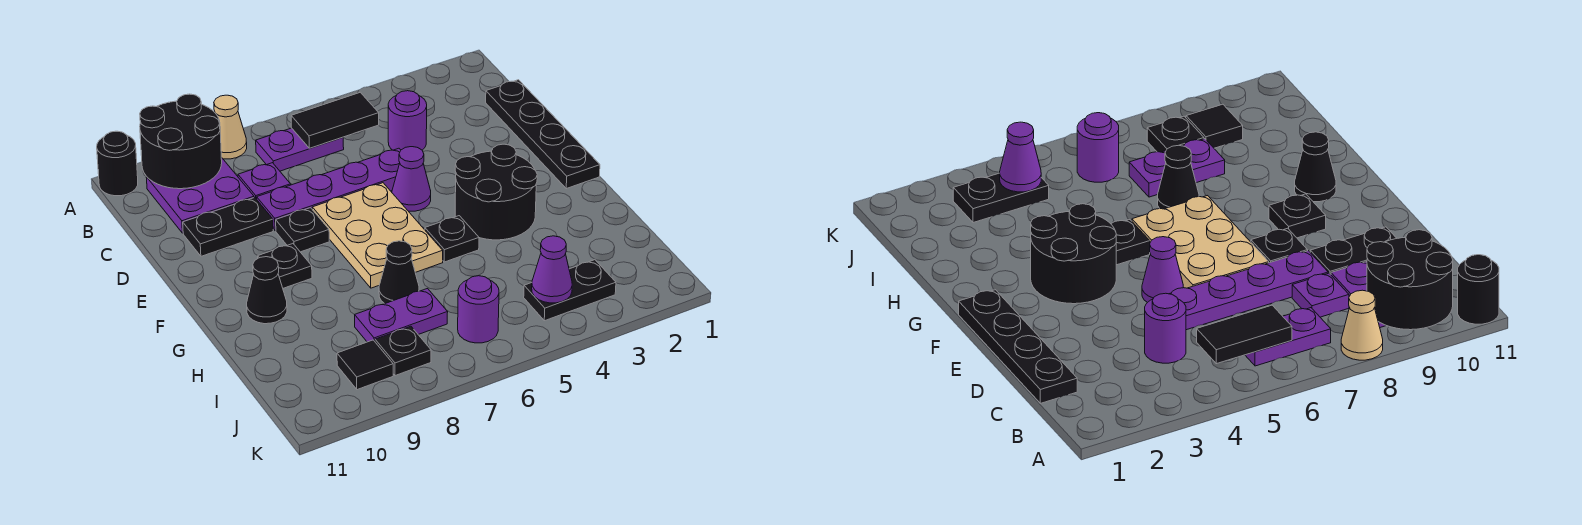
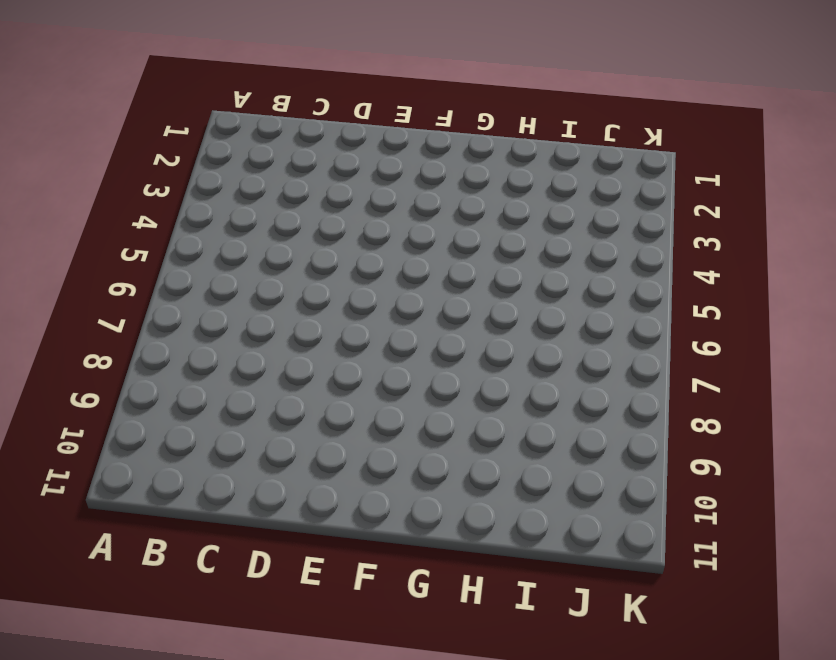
none -> tan cone A8 level 1
none -> black round brick A11 level 1
none -> purple plate B6:B7 level 1

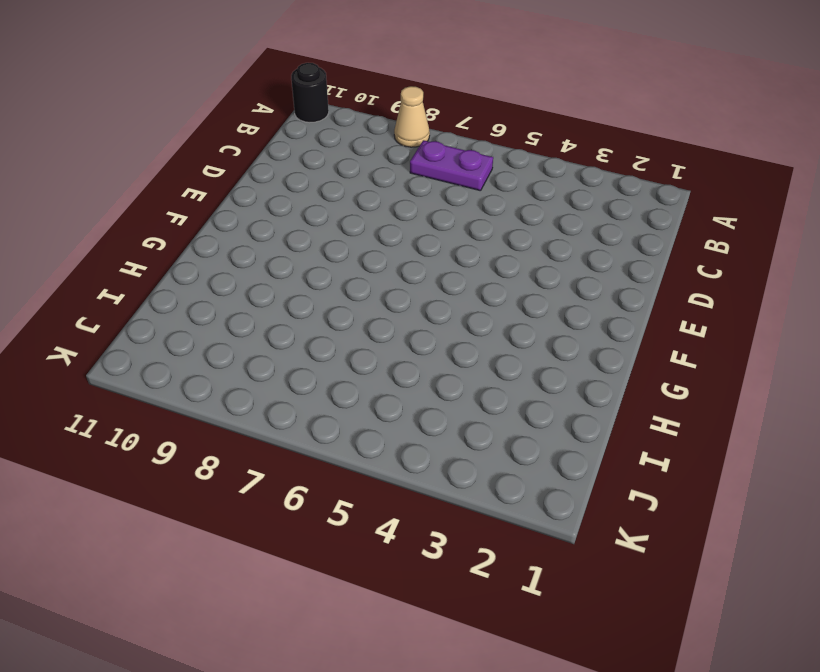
none -> purple plate B9:C10 level 1
none -> black plate C1:F1 level 1
none -> purple round brick C4 level 1

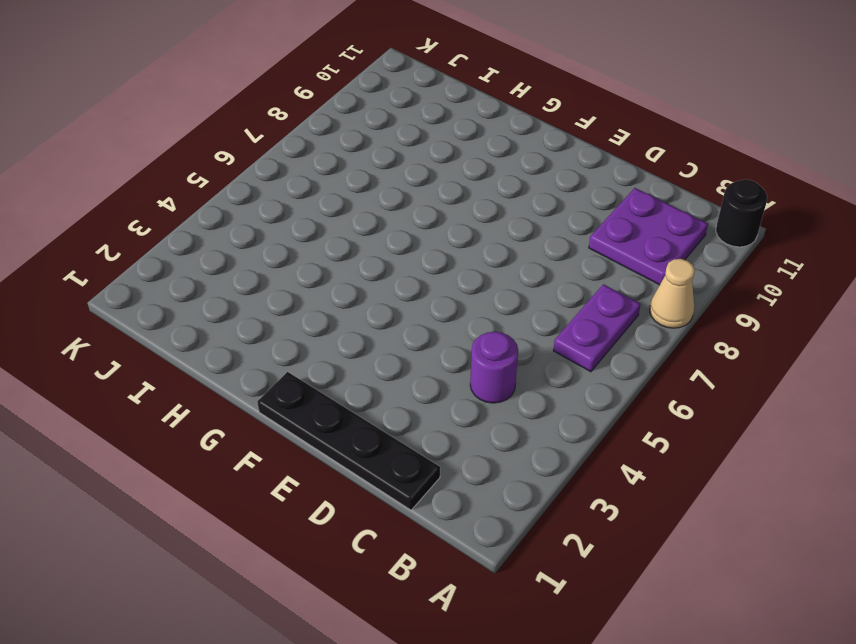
none -> purple plate C8 level 1
none -> purple plate D5:D8 level 1
none -> black plate D9:D10 level 1

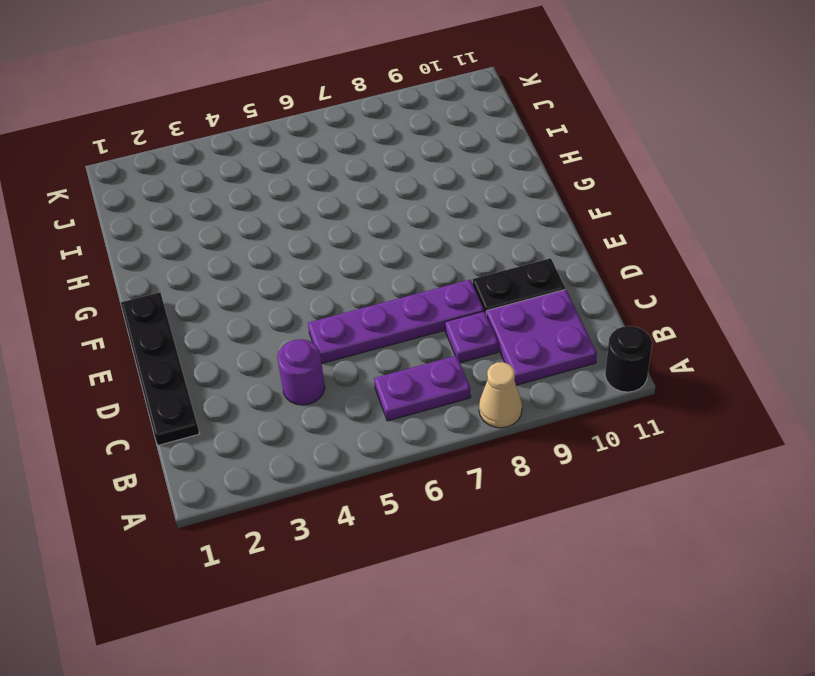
none -> purple cone E5 level 1
none -> tan plate E6:G7 level 1
none -> black plate E8 level 1

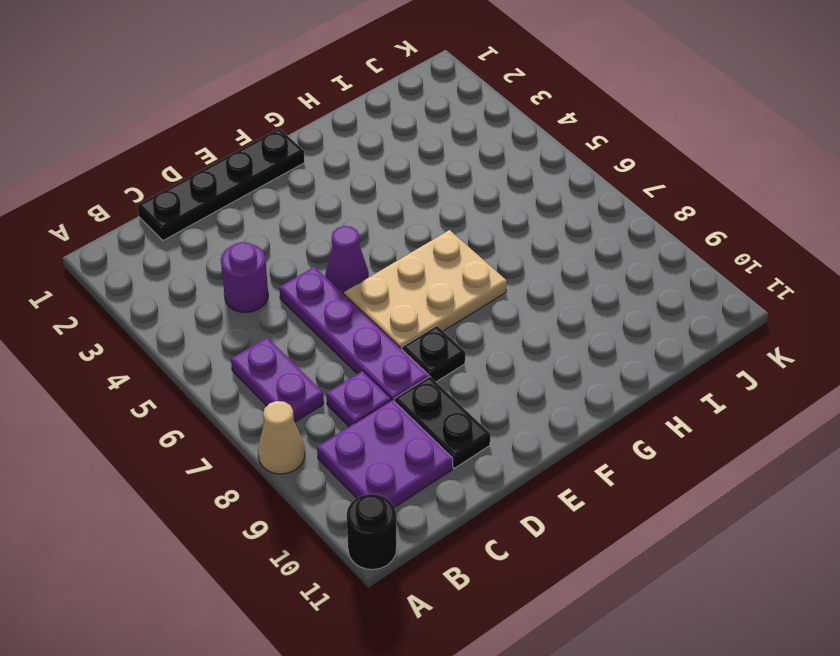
none -> black round brick F3:G4 level 1
none -> black plate F9 level 1
none -> black plate G5 level 1

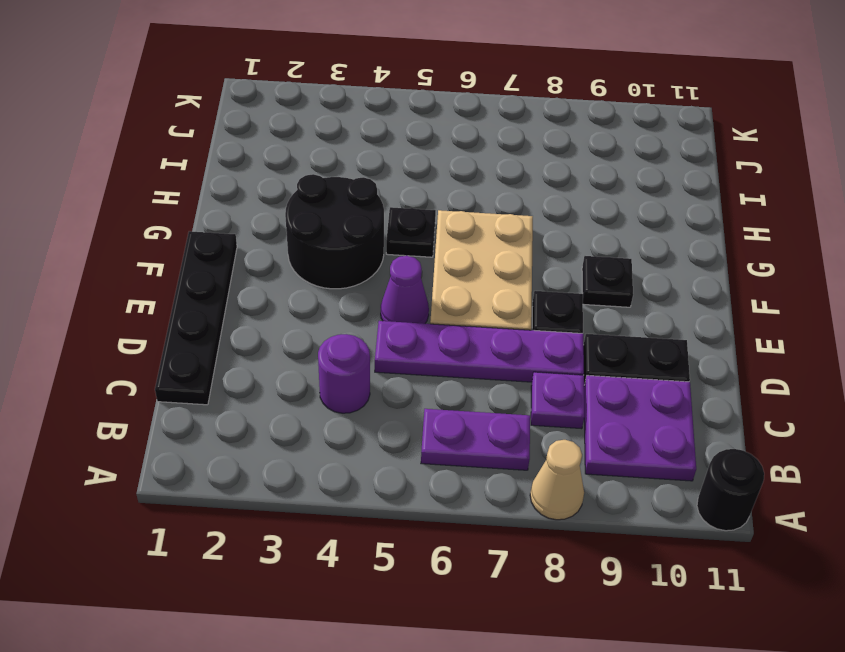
none -> black cone G10 level 1
none -> black cone H7 level 1
none -> purple plate I7:I8 level 1

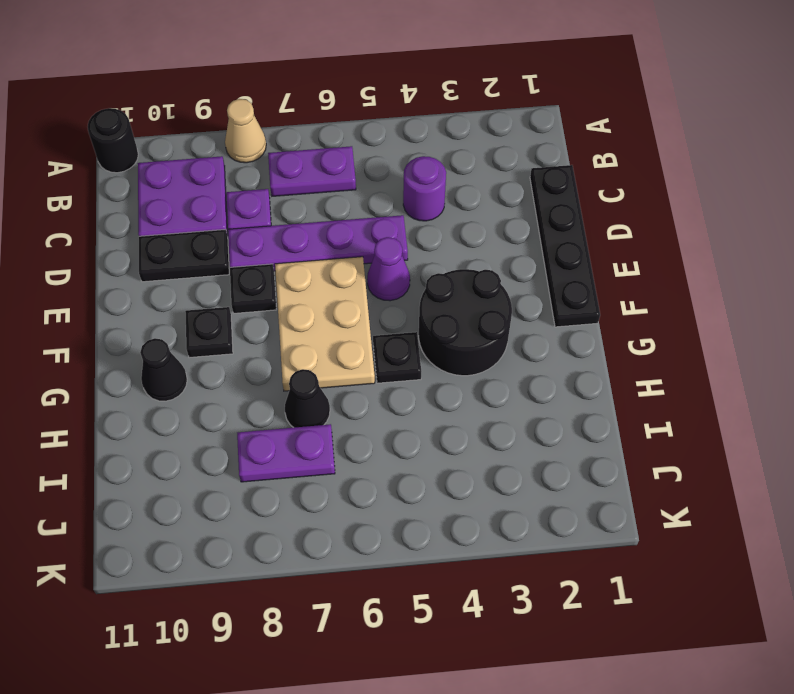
none -> black plate J3:J4 level 1
none -> purple round brick J6 level 1
none -> black plate J8 level 1

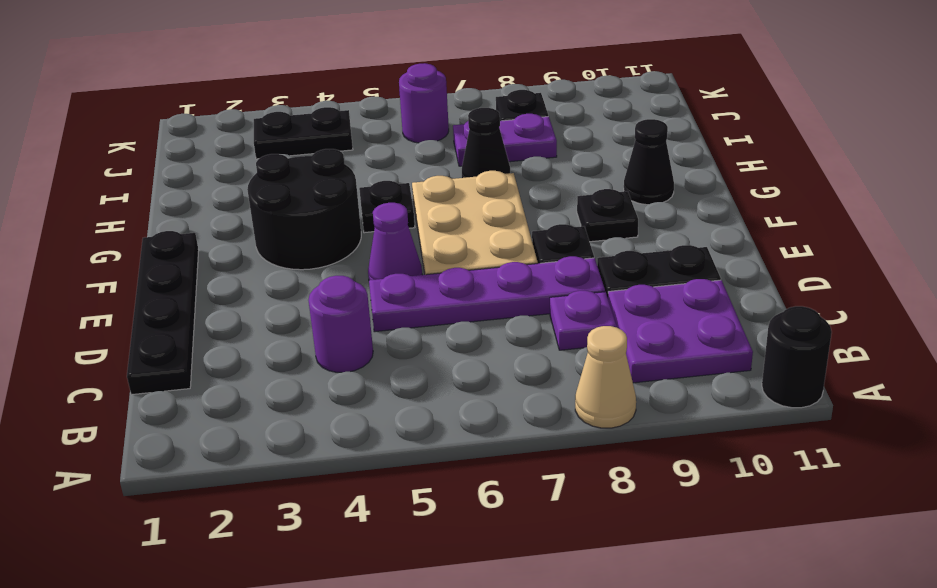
none -> purple plate B6:B7 level 1
none -> black tile J9 level 1
none -> black round brick A9:B10 level 2

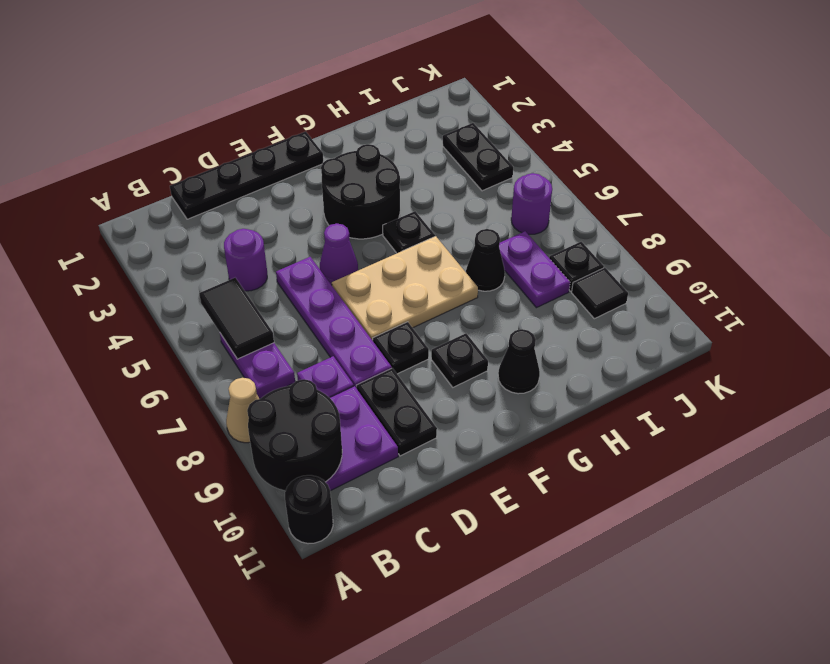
none -> purple cone J4 level 2

